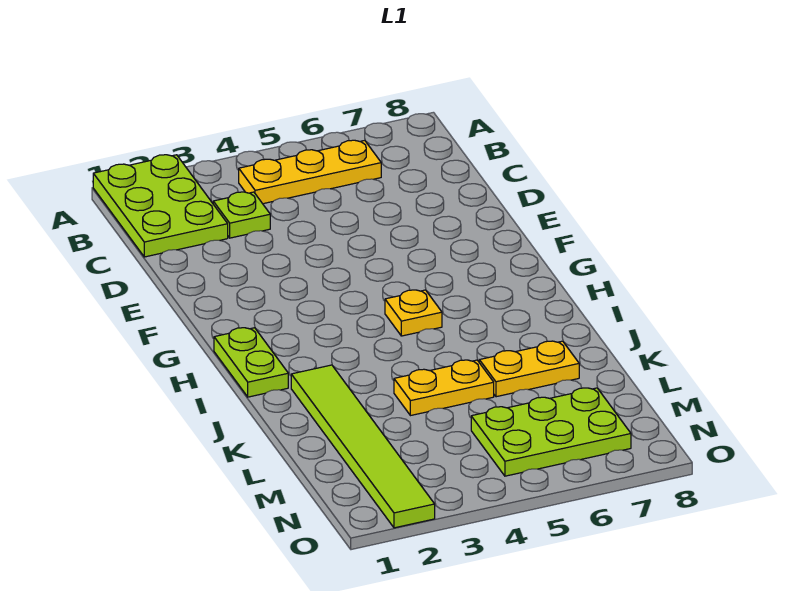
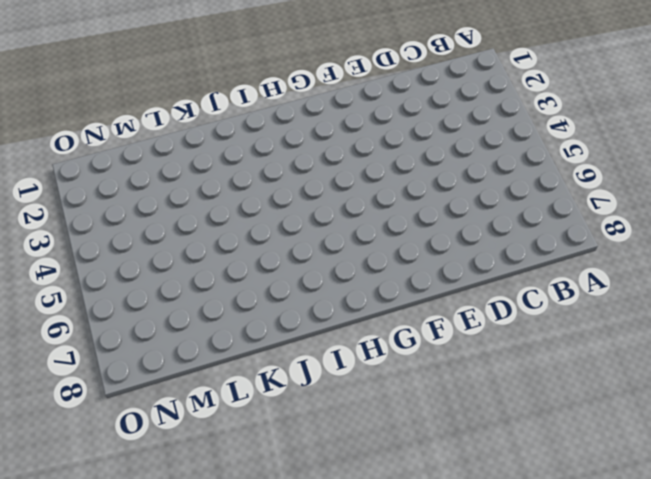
none -> lime plate A1:C2 level 1
none -> yellow plate B4:B6 level 1

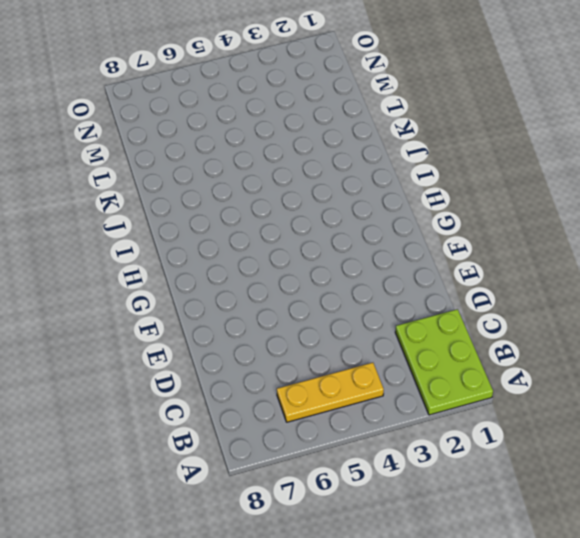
none -> lime plate C3 level 1
none -> lime plate H1:I1 level 1

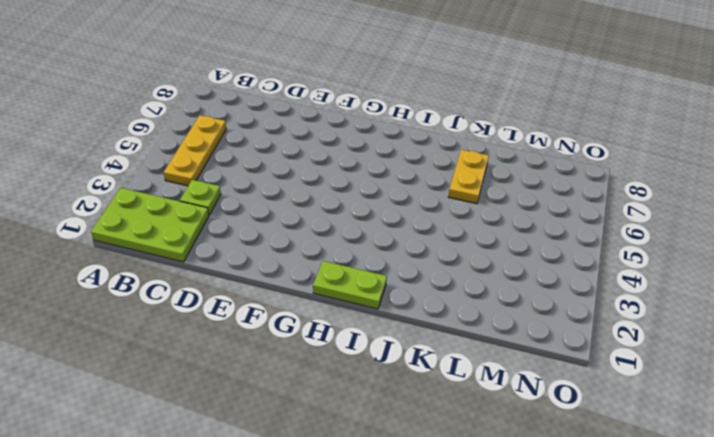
none -> yellow plate H5 level 1
none -> lime tile J2:O2 level 1

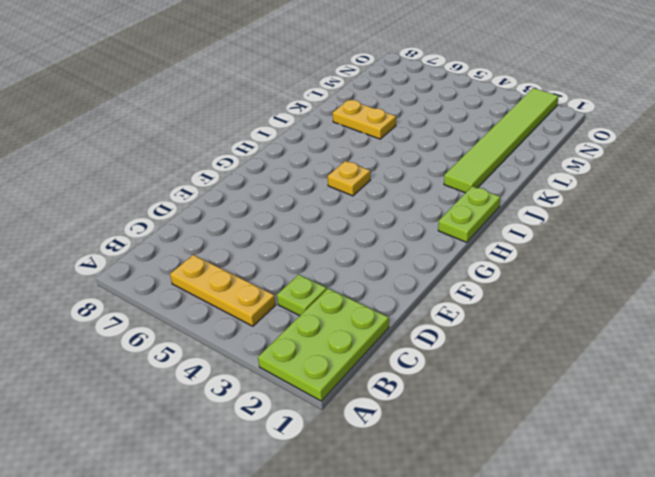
none -> yellow plate K4:K5 level 1
none -> lime plate M5:N7 level 1

